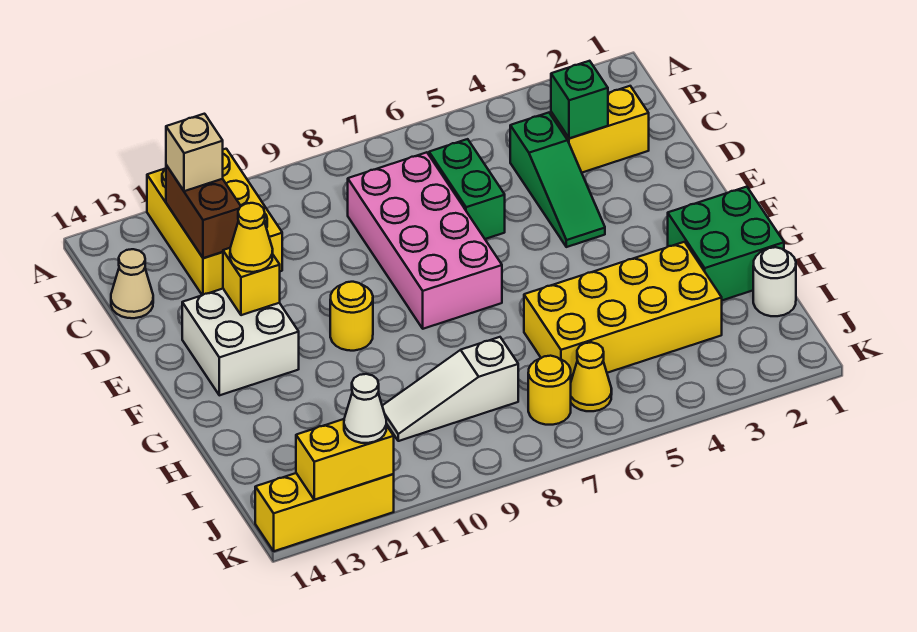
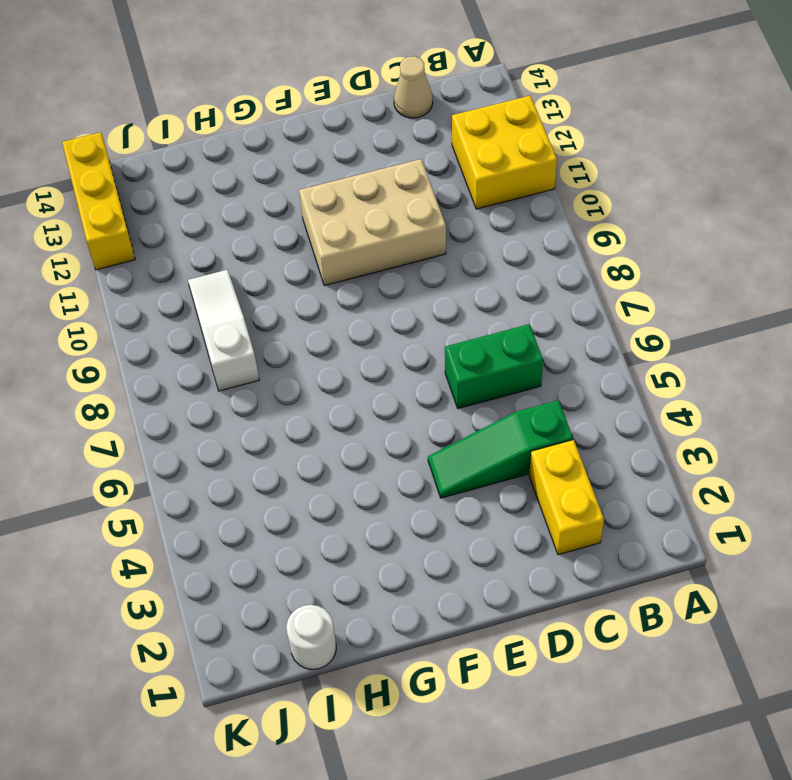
yellow brick A11:B12 level 1 -> yellow brick A11:C12 level 1
tan brick D10:F11 level 1 -> yellow round brick F10 level 1
none -> pink brick C7:F8 level 1
none -> white brick E12:F13 level 1
none -> green brick G1:H2 level 1

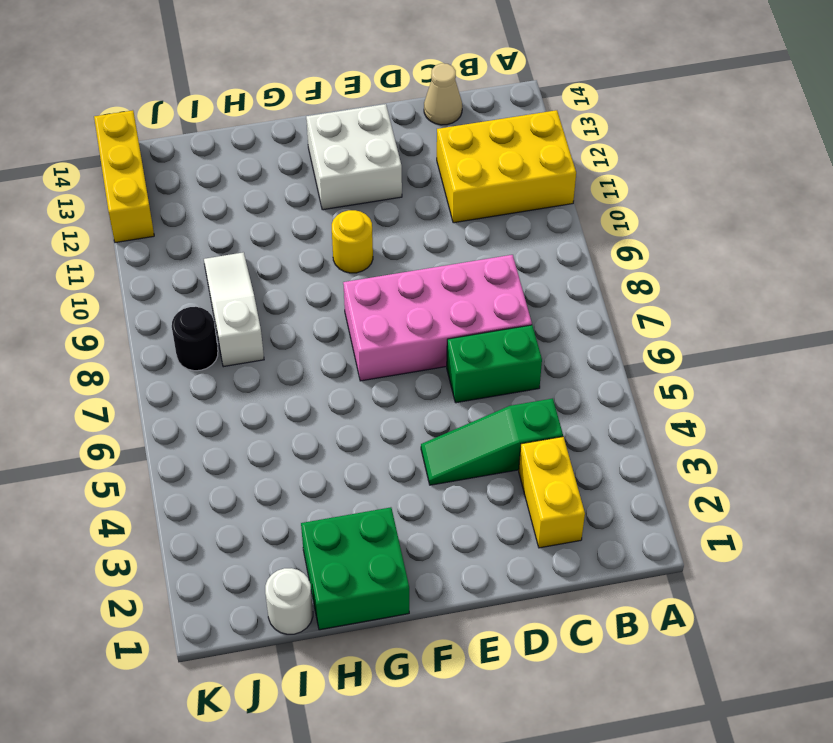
black round brick J8 level 1 -> none
none -> yellow brick H3:I6 level 1
none -> yellow cone J6 level 1
none -> yellow round brick J7 level 1

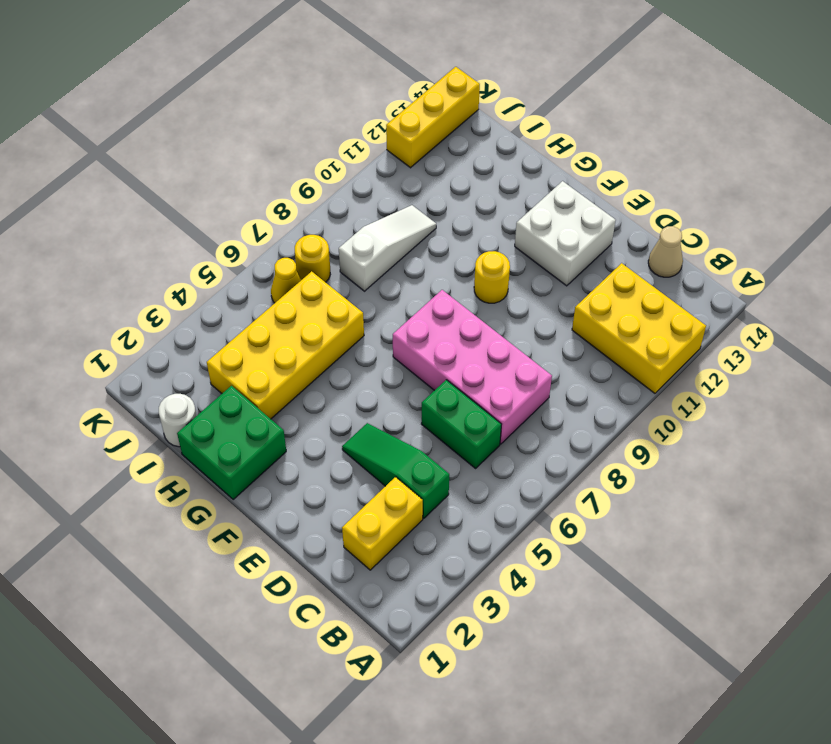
none -> brown brick B12:C12 level 2
none -> green brick C3 level 2
none -> yellow brick E12 level 2

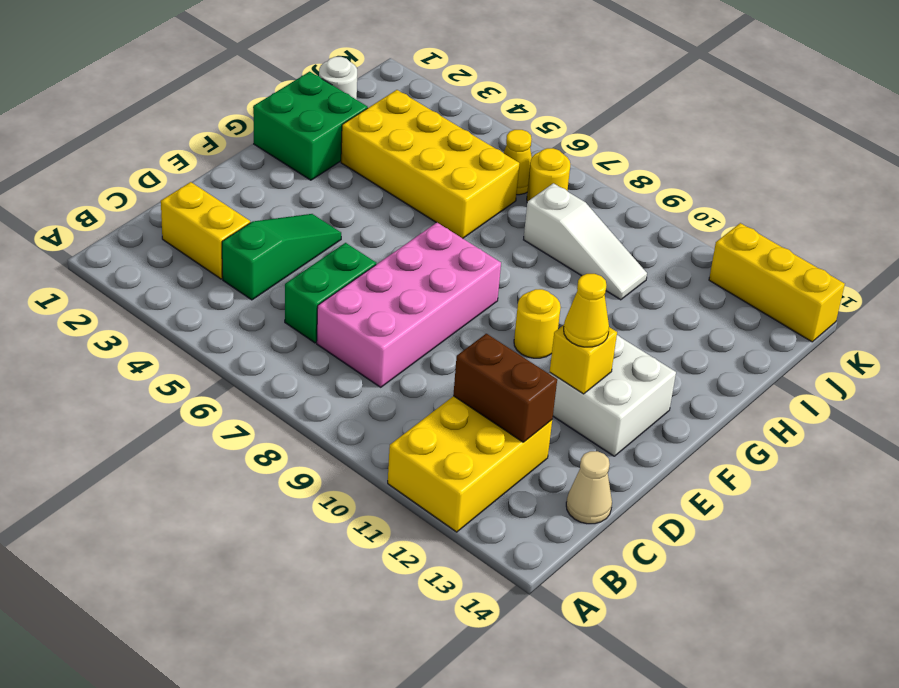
brown brick C11:C12 level 2 -> brown brick B12:C12 level 2
none -> green brick C3 level 2
none -> yellow brick K12:K13 level 2
none -> tan brick B12 level 3

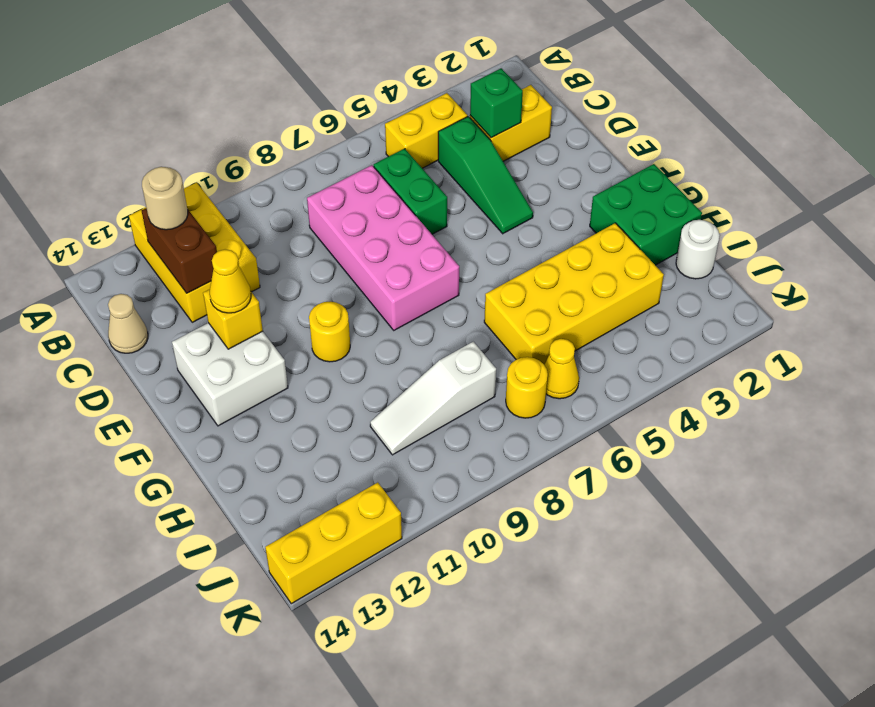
yellow brick B4:B5 level 1 -> yellow brick K12:K13 level 2
tan round brick B12 level 3 -> tan brick B12 level 3
none -> white cone K12 level 3

